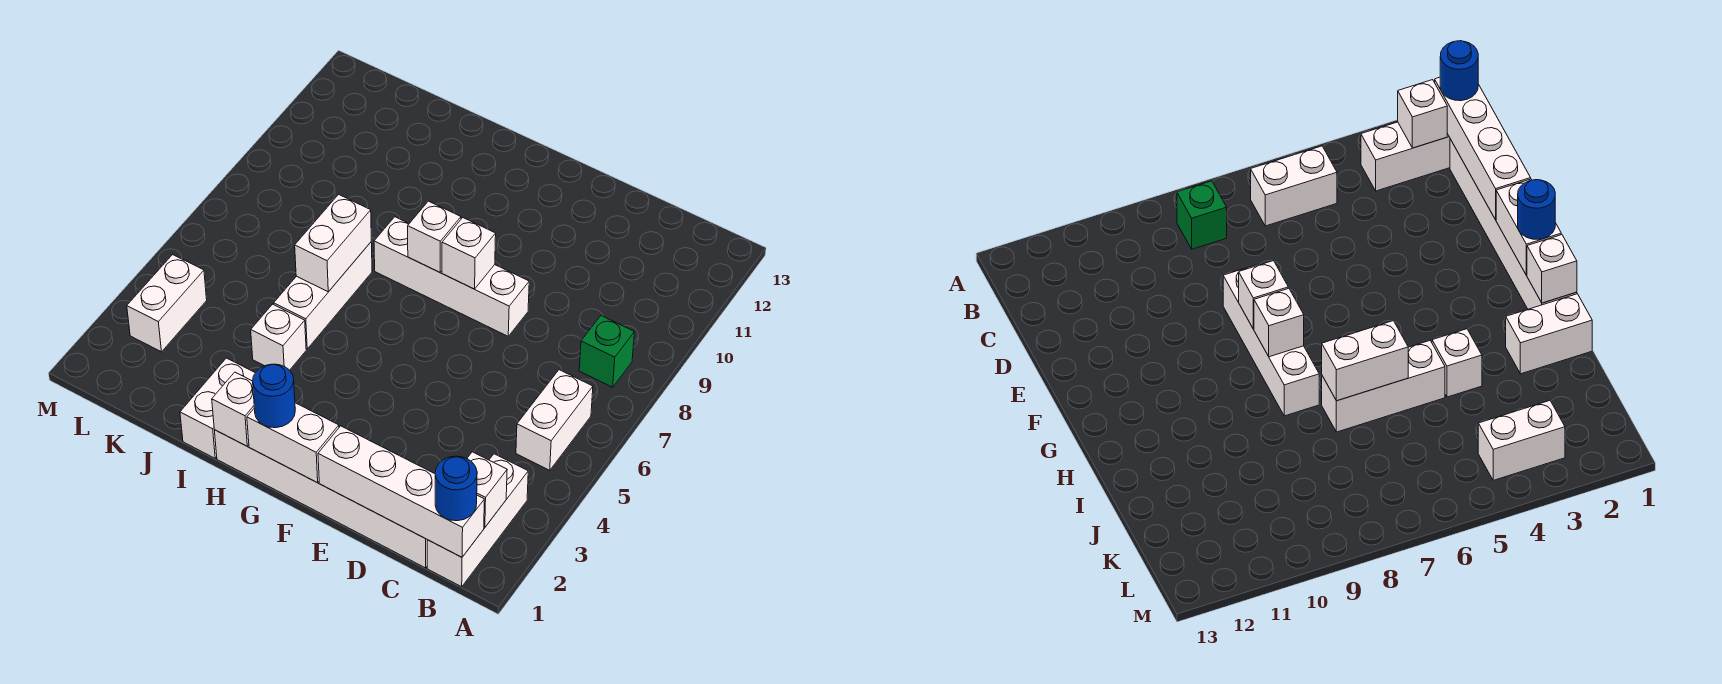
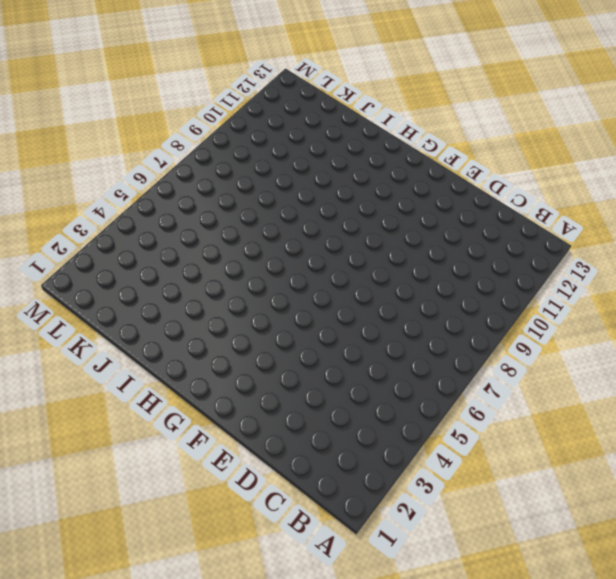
none -> white brick B1:B3 level 1
none -> white brick B5:B6 level 1
none -> green brick B8 level 1

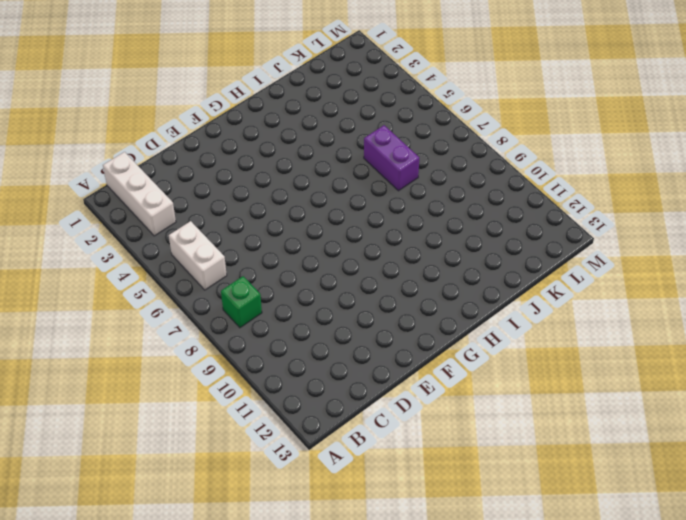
purple brick J6:J7 level 1 -> none
none -> white brick C1:H1 level 1
none -> white brick E8:H8 level 1
none -> white brick I1:I2 level 1

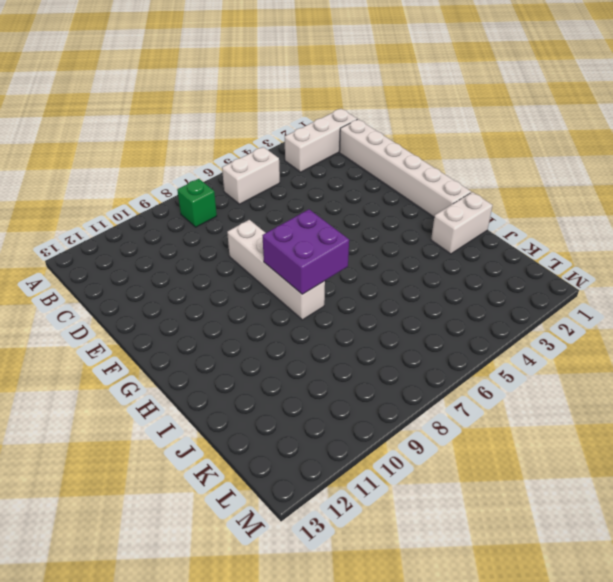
purple brick G7:H8 level 2 -> white brick G8 level 2
none -> white brick I4 level 1
none -> white brick I5:I7 level 1
none -> white brick L3:L4 level 1

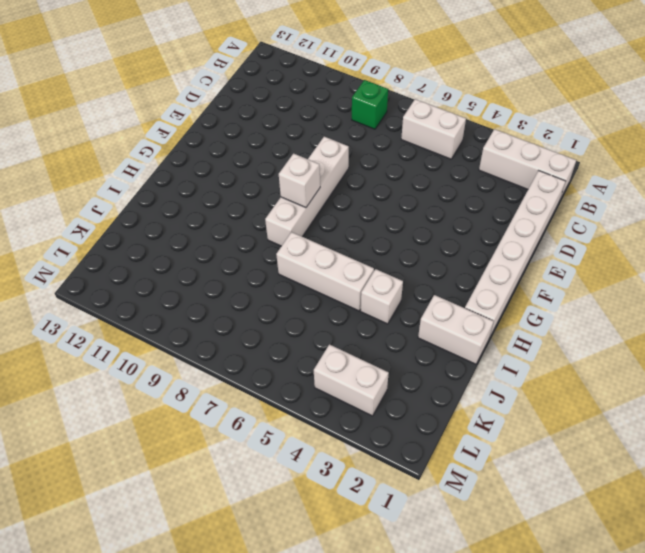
none -> white brick B1:E1 level 2
none -> white brick B2 level 2
none -> white brick F1:G1 level 2

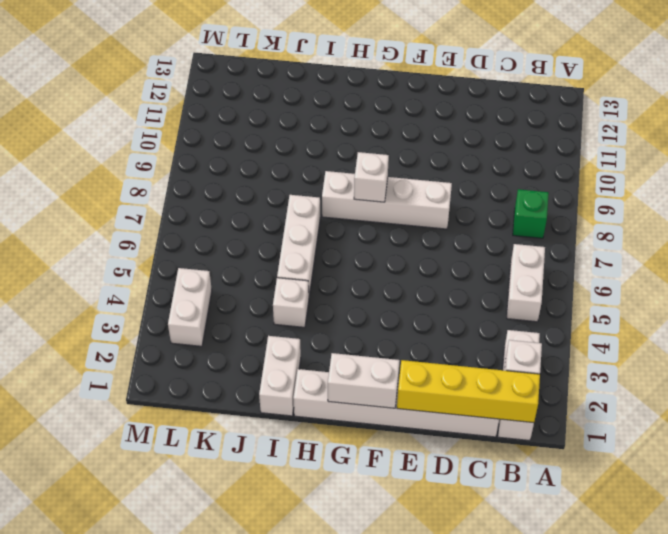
yellow brick B1:E1 level 2 -> white brick B1:E1 level 2
none -> white brick F8 level 2
none -> white brick H1 level 2
none -> white brick I6:I7 level 2

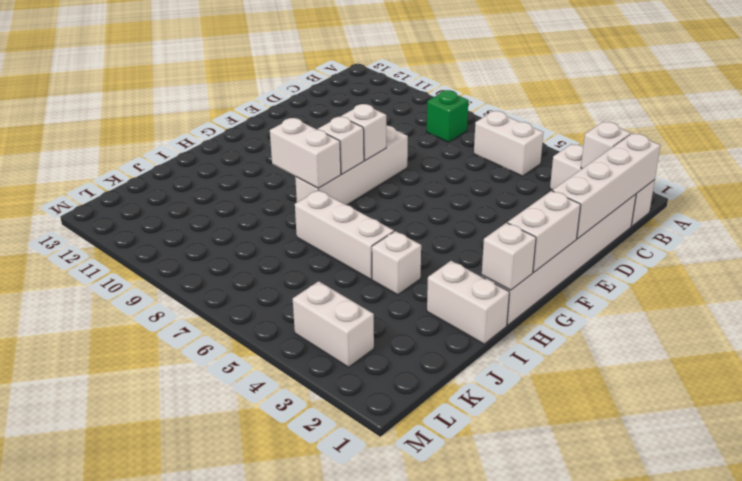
white brick H8:H9 level 2 -> white brick I6:I7 level 2
none -> blue round brick B1 level 3
none -> blue round brick G1 level 3

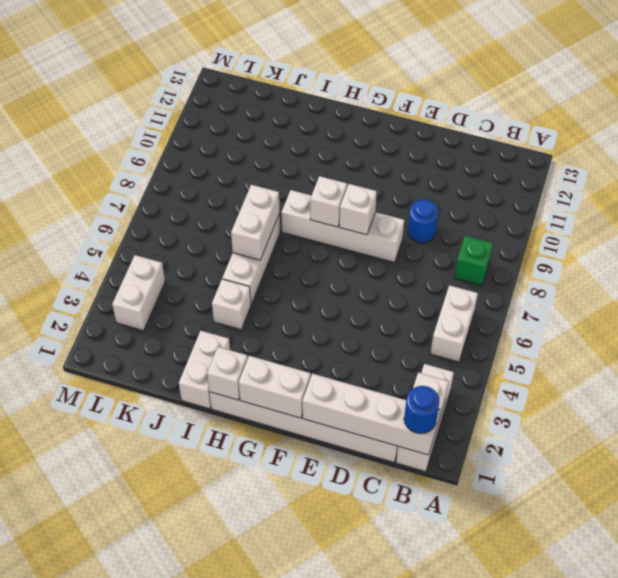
blue round brick D9 level 1 -> blue round brick G1 level 3

